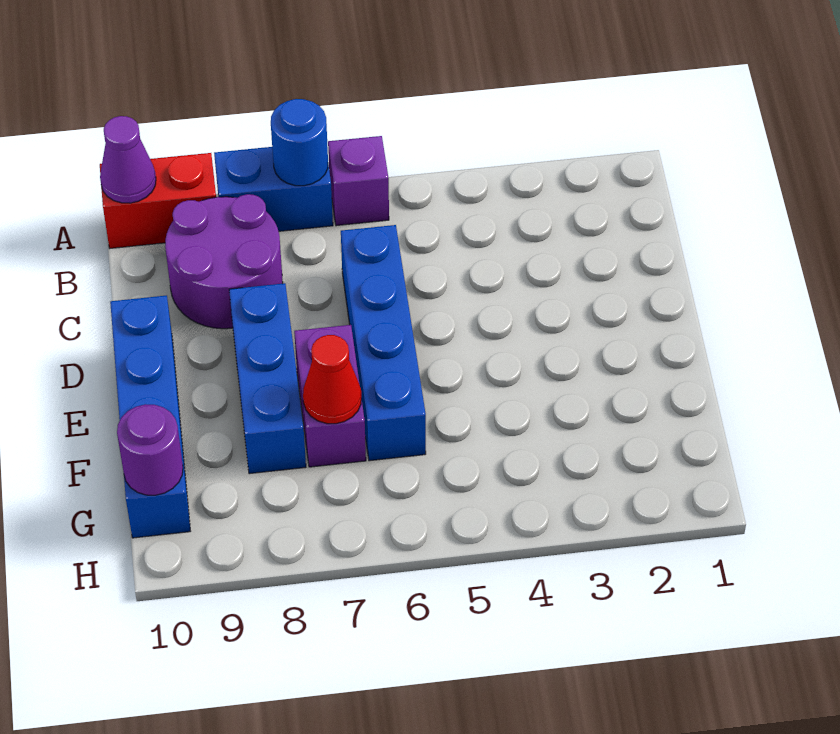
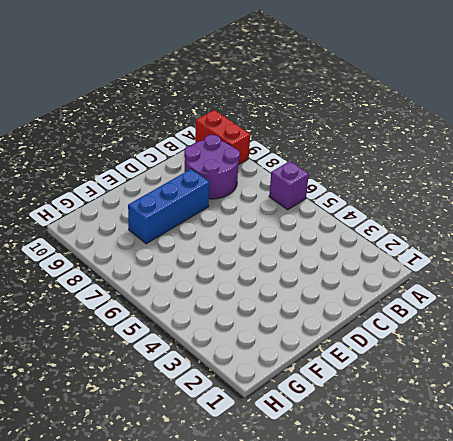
none -> blue brick A7:A8 level 1
none -> blue brick C6:F6 level 1
none -> blue brick D10:G10 level 1

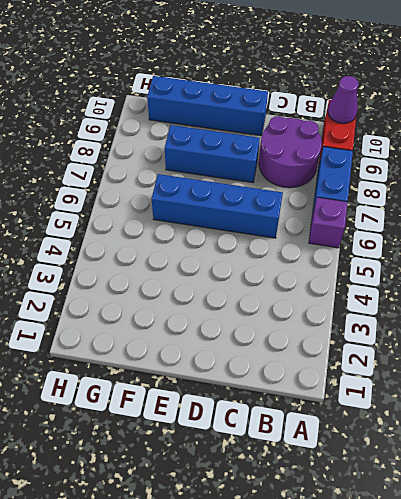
none -> purple brick E7:F7 level 1
none -> blue round brick A7 level 2
none -> red cone F7 level 2

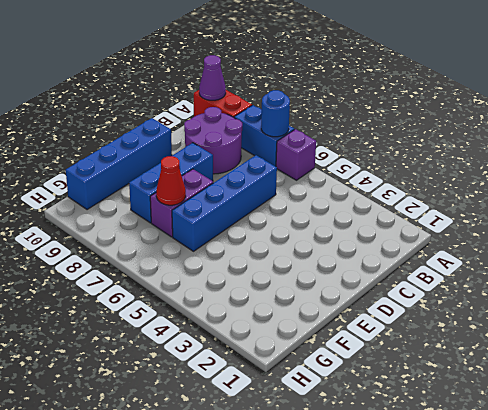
none -> purple round brick G10 level 2

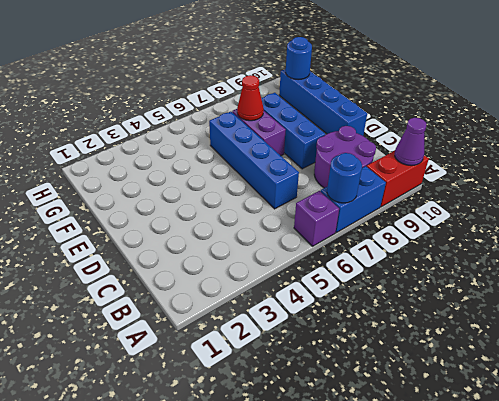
blue round brick G10 level 2 -> purple round brick G10 level 2

